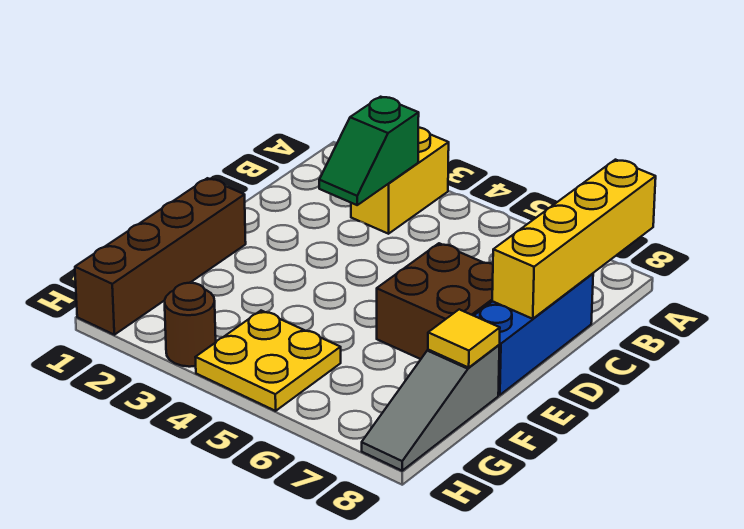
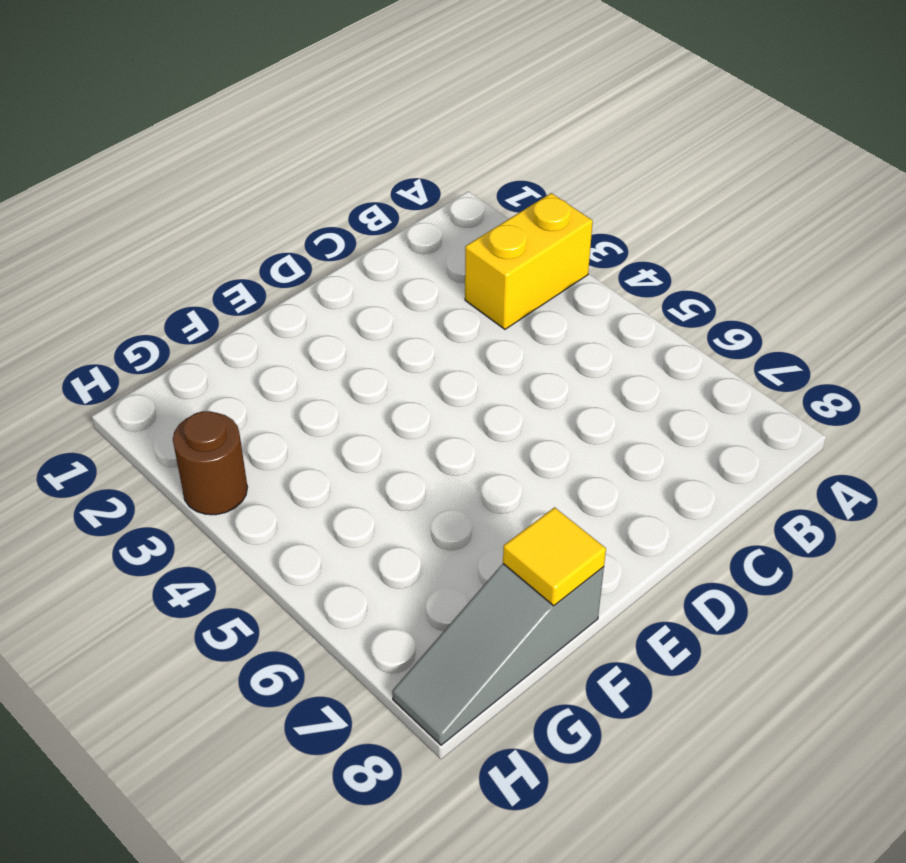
none -> blue brick C8:E8 level 1
none -> brown brick D6:E7 level 1

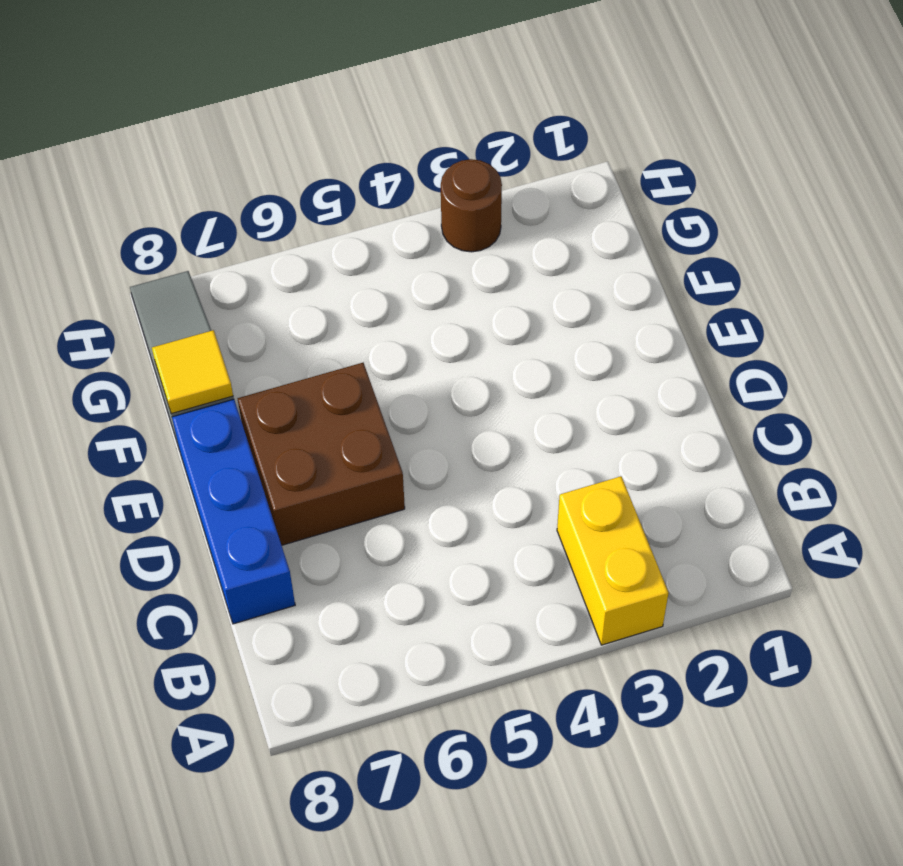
none -> brown brick E1:H1 level 1
none -> yellow plate G4:H5 level 1

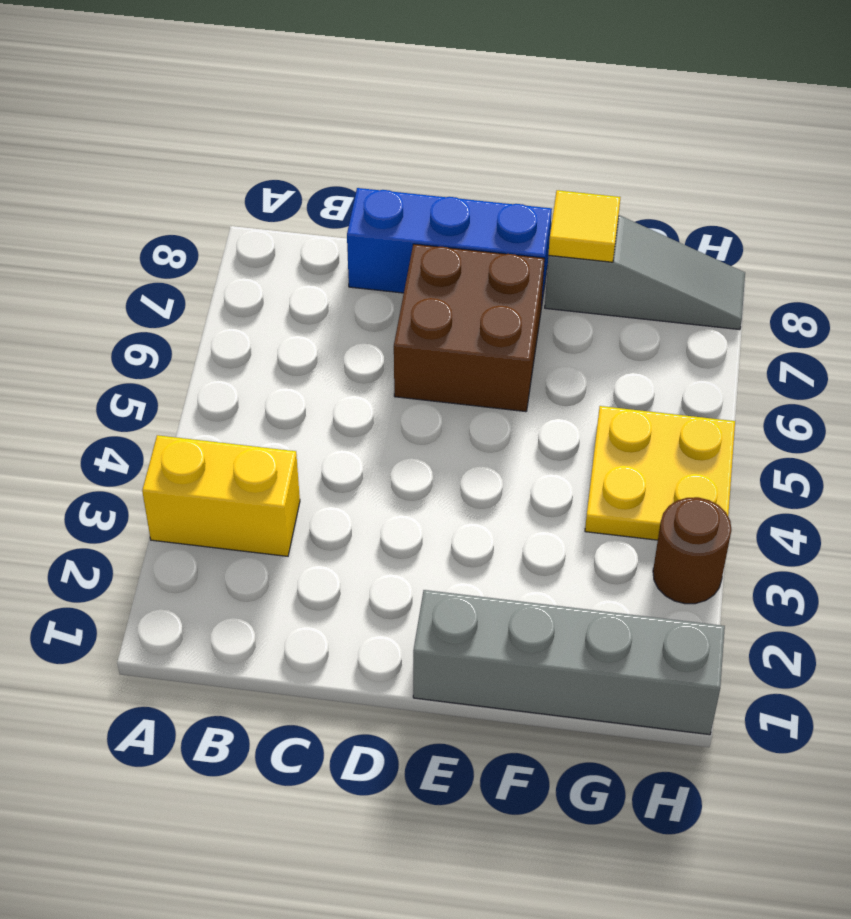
grey brick E1:H1 level 1 -> brown brick E1:H1 level 1
none -> yellow brick A8:D8 level 2
none -> green slope B3:C3 level 2 top B

